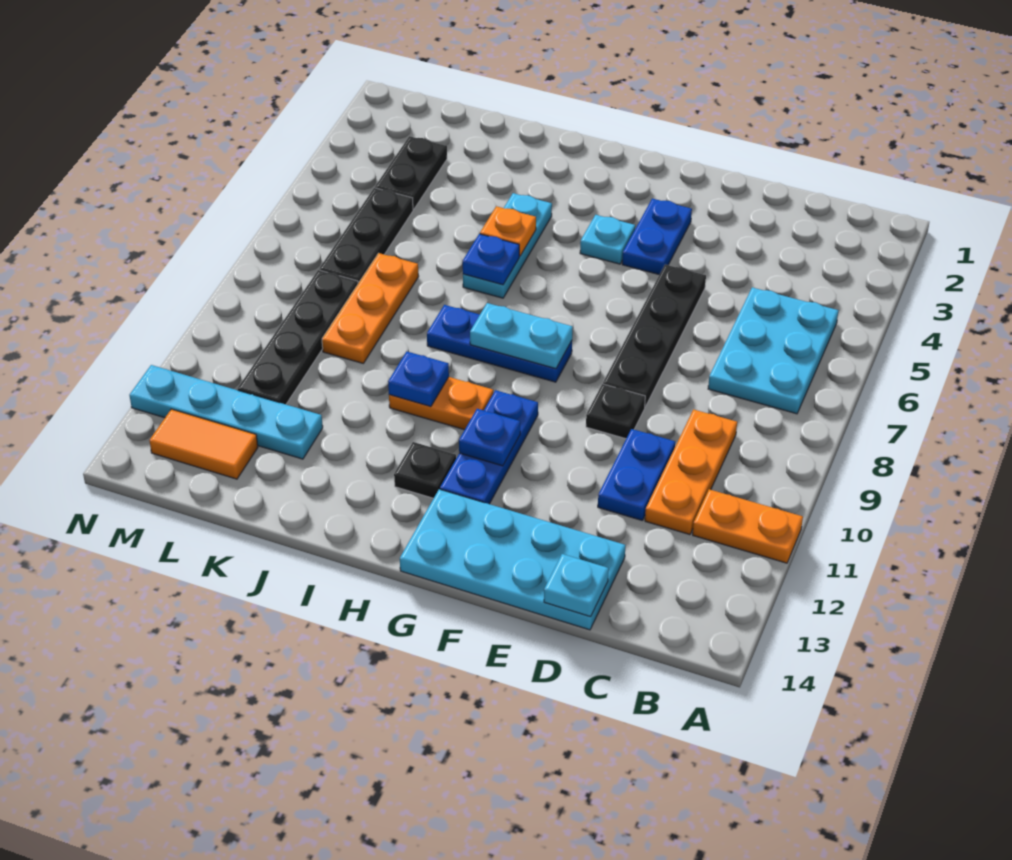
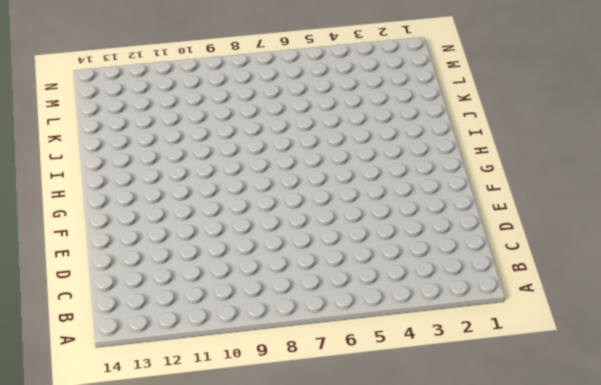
none -> orange plate A11:B11 level 1
none -> cyan plate B5:C7 level 1
none -> orange plate C9:C11 level 1

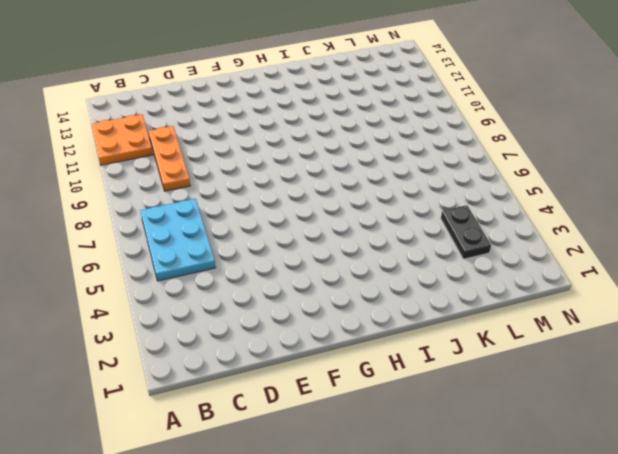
orange plate A11:B12 level 1 -> orange plate A11:B11 level 1
none -> blue plate D10:D11 level 1
none -> cyan plate D13:G14 level 1
none -> black plate E5:E8 level 1

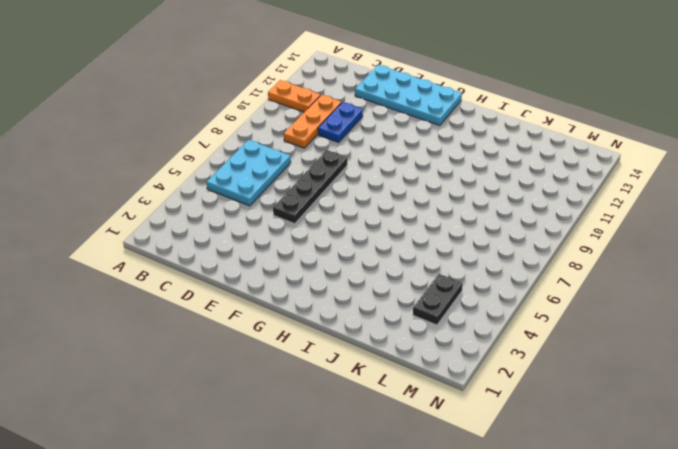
none -> black plate E9 level 1
none -> blue plate F3:F4 level 1
none -> cyan plate G4 level 1

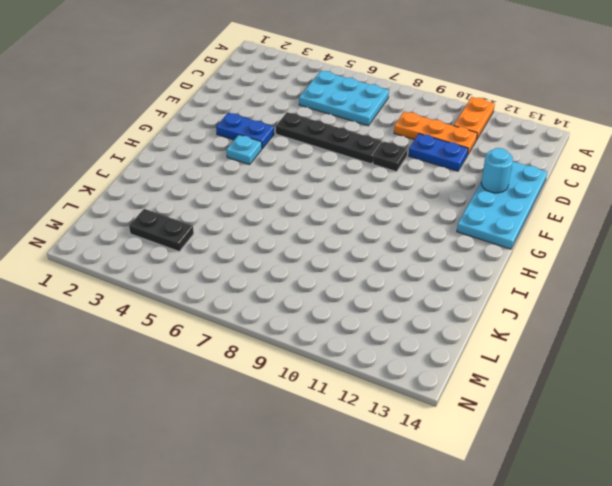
cyan round brick E13 level 2 -> none
none -> blue plate G8:I8 level 1
none -> blue plate G10:G12 level 1
none -> orange plate H10:I10 level 1

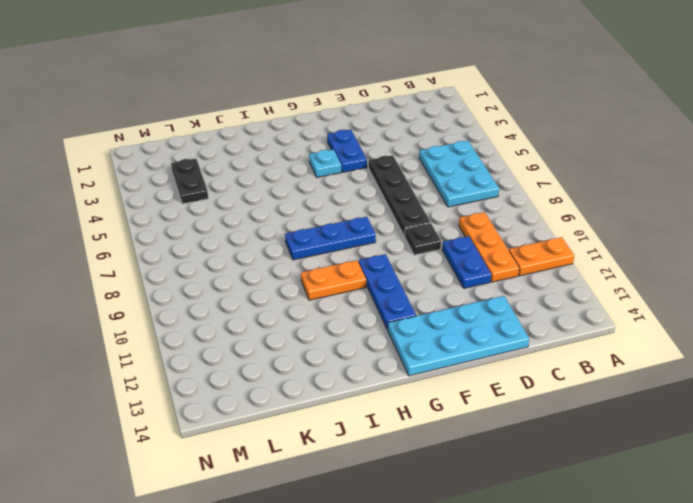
none -> black plate H12 level 1
none -> cyan plate I4:I6 level 1
none -> orange plate K7:K9 level 1

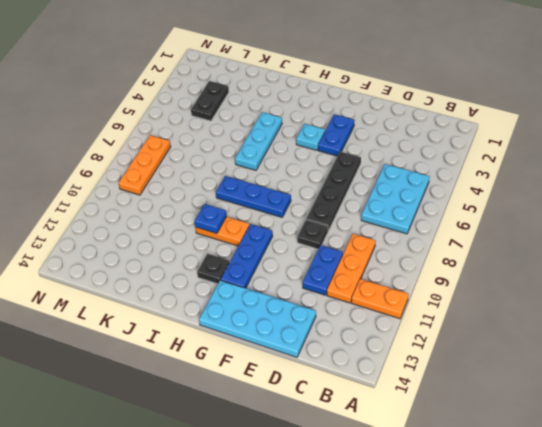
orange plate M7:M9 level 1 -> orange plate K7:K9 level 1
none -> cyan plate K12:N12 level 1
none -> black plate L5:L7 level 1
none -> black plate L8:L11 level 1

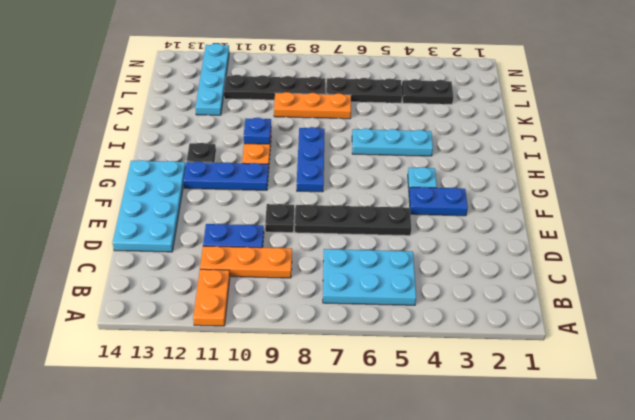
none -> orange tile L13:M13 level 1
none -> cyan plate D14 level 2
none -> cyan plate G8:H8 level 2

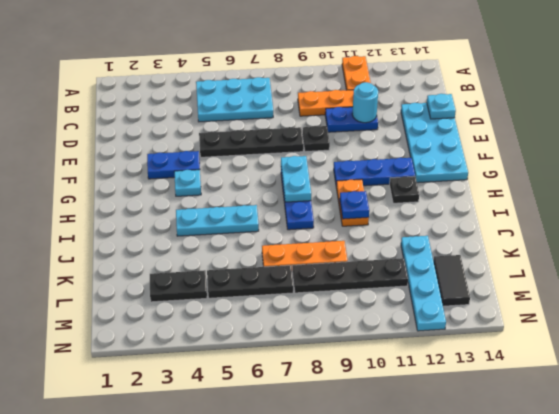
cyan round brick D11 level 2 -> none
black tile L13:M13 level 1 -> orange tile L13:M13 level 1
none -> blue plate G11 level 2
none -> orange plate I5 level 2
none -> blue plate I6 level 2

